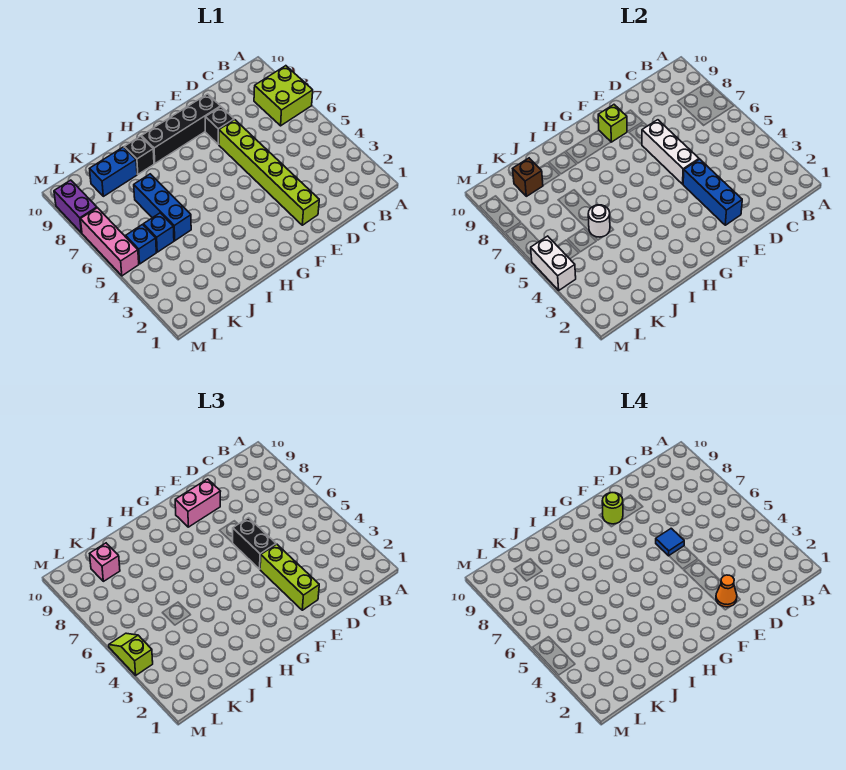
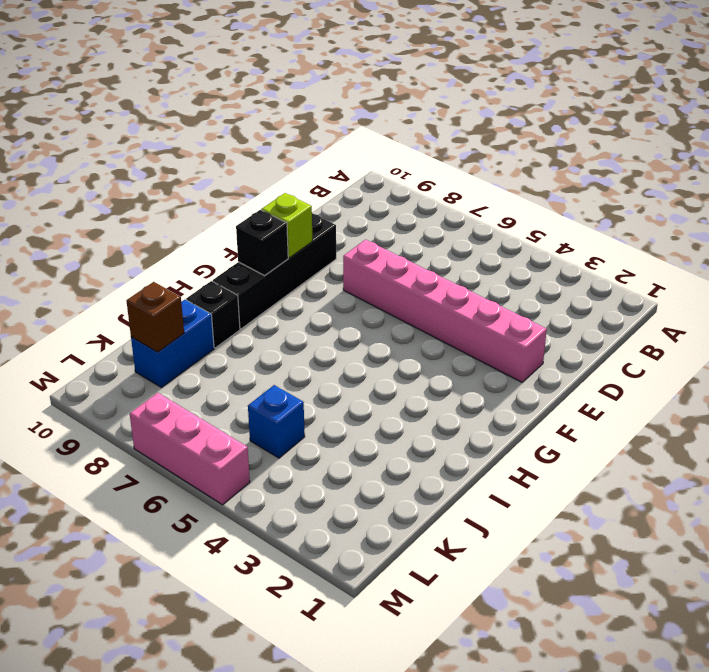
pink brick E2:E7 level 1 -> lime brick E2:E7 level 1
black brick G9 level 2 -> black brick E8 level 1
none -> lime brick A7:B8 level 1
none -> blue brick J5:J7 level 1
none -> blue brick L5 level 1

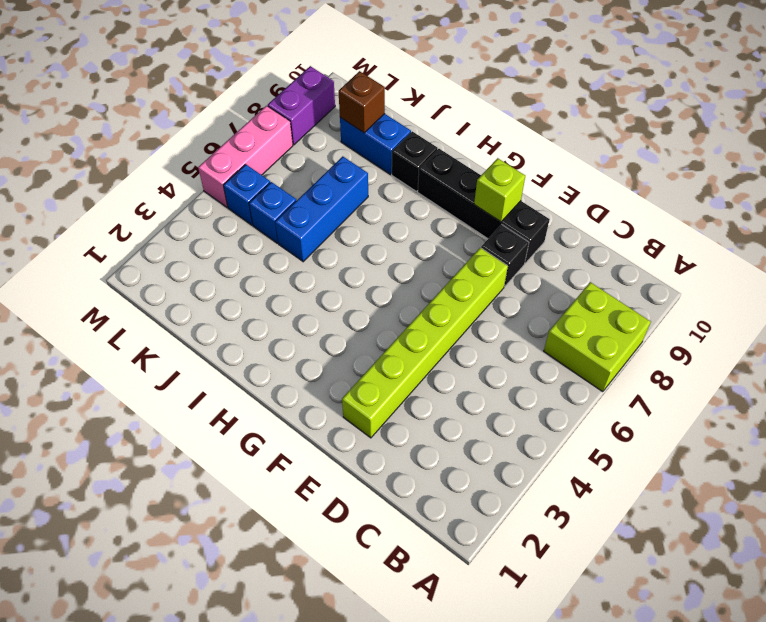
none -> blue brick E2:E4 level 2
none -> white brick E5:E7 level 2
none -> white round brick J5 level 2

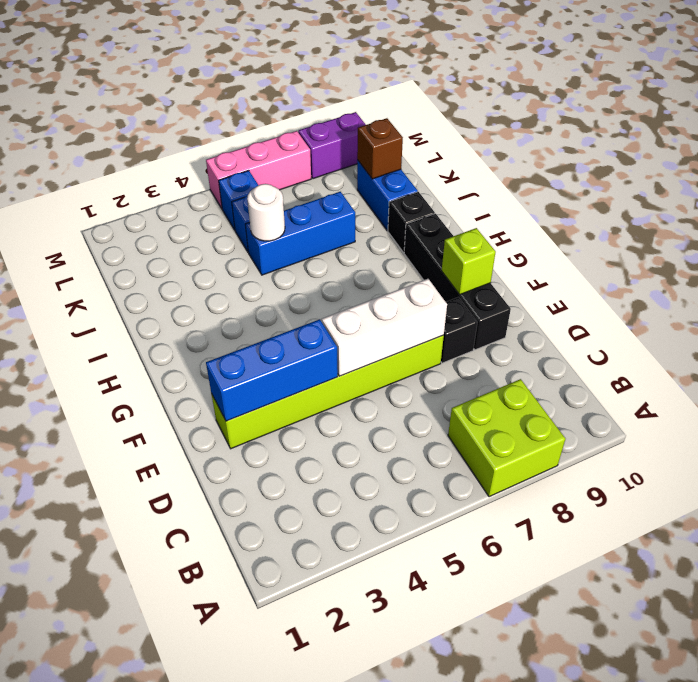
none -> white brick M4:M5 level 2
none -> lime brick E2:E4 level 3
none -> black brick E5:E6 level 3

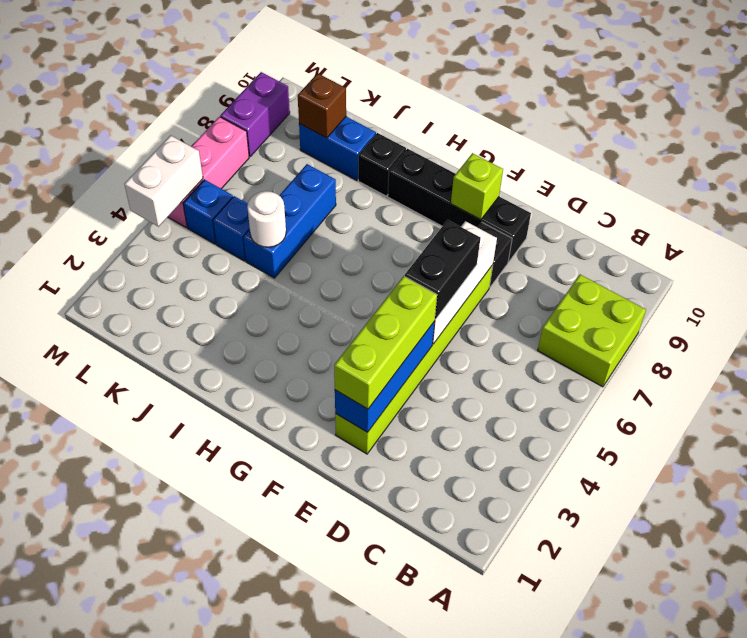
none -> pink brick E9:F9 level 3
none -> pink brick K9 level 3
none -> lime slope M4:M5 level 3 top 4

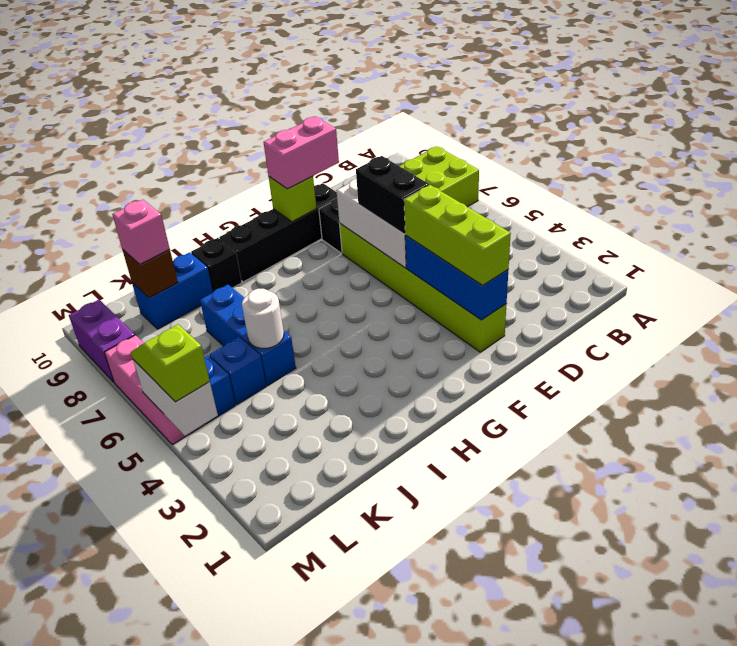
none -> orange cone E2 level 4
none -> blue tile E6 level 4
none -> lime round brick F9 level 4

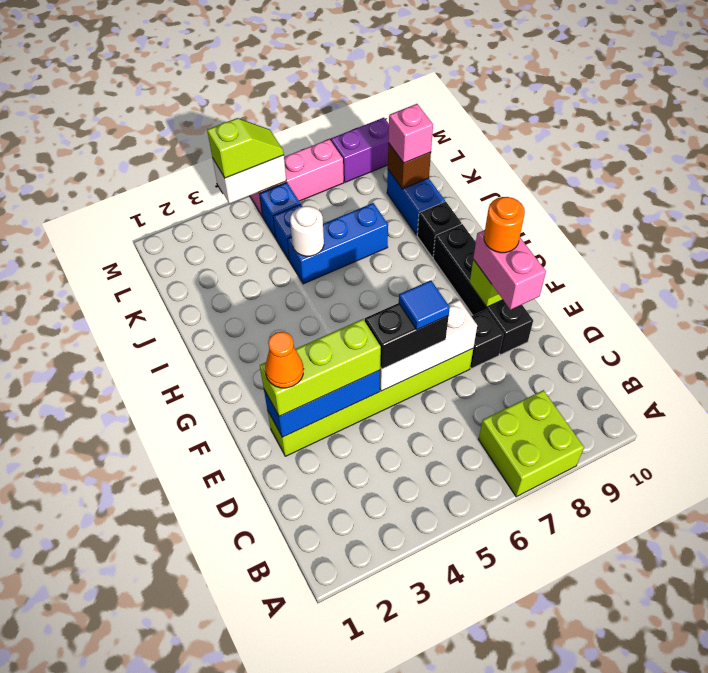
orange round brick F9 level 4 -> lime round brick F9 level 4

